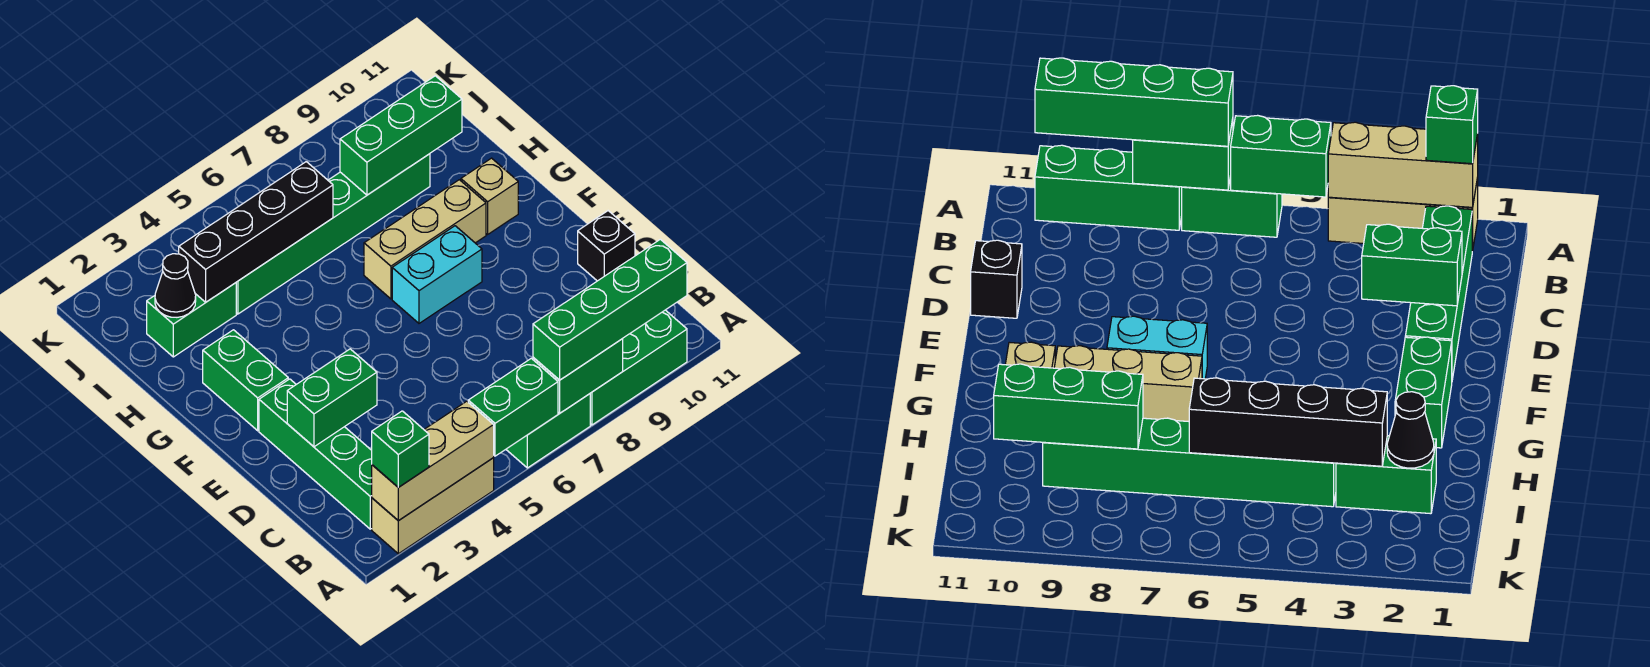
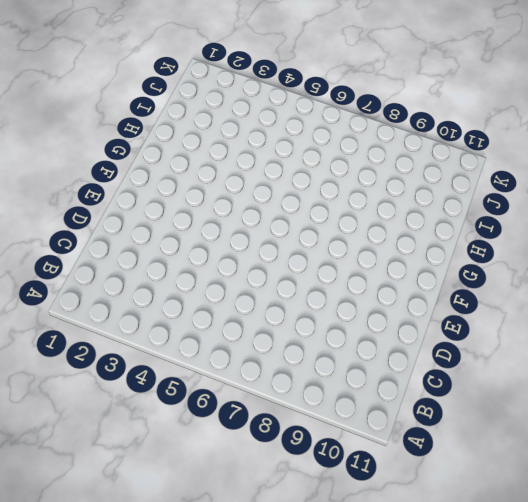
none -> tan brick A2:A4 level 1
none -> green brick A6:A7 level 1
none -> green brick A8:A10 level 1

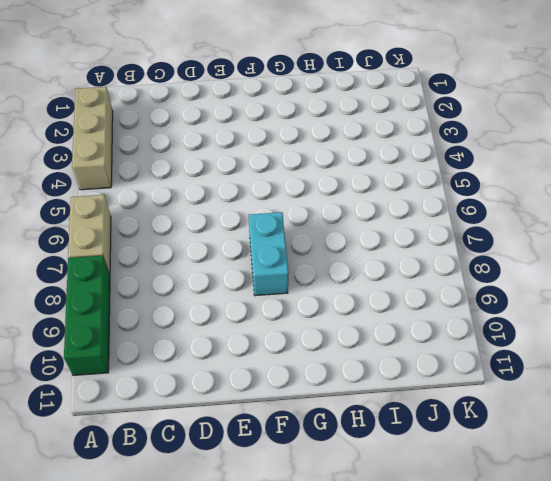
tan brick A6:A7 level 1 -> green brick A6:A7 level 1
none -> green brick B2:E2 level 1
none -> black brick D11 level 1
none -> green brick F2:G2 level 1

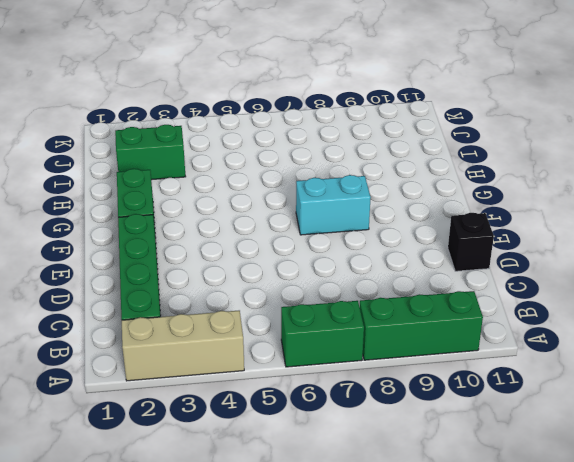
none -> tan brick G7:G9 level 1
none -> tan brick G10 level 1
none -> green brick I4:I9 level 1

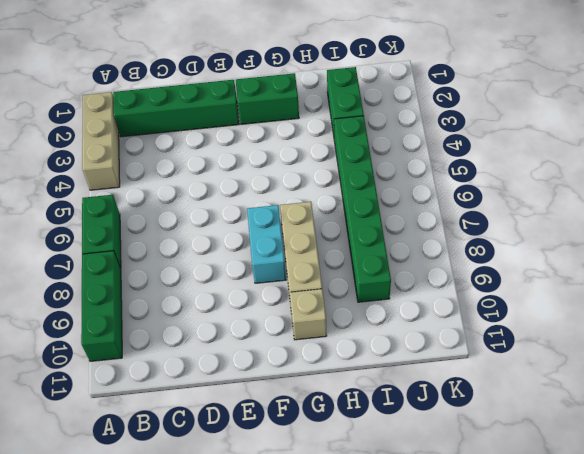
none -> black brick D11 level 1
none -> tan brick A2:A4 level 2
none -> green brick A5:A6 level 2

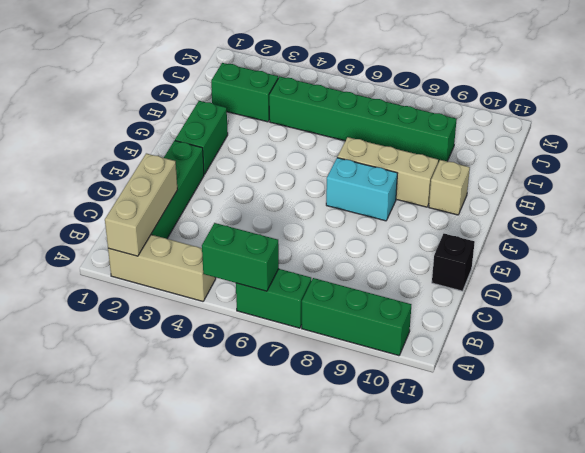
tan brick A2:C2 level 2 -> tan brick A2:A4 level 2
none -> green brick A7:A8 level 2
none -> green brick D2:D3 level 2
none -> black cone I2 level 2

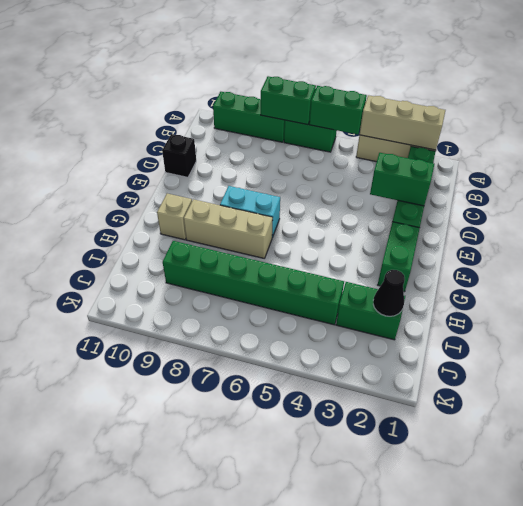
none -> black brick I3:I6 level 2
none -> green brick I8:I10 level 2
none -> green brick A2 level 3

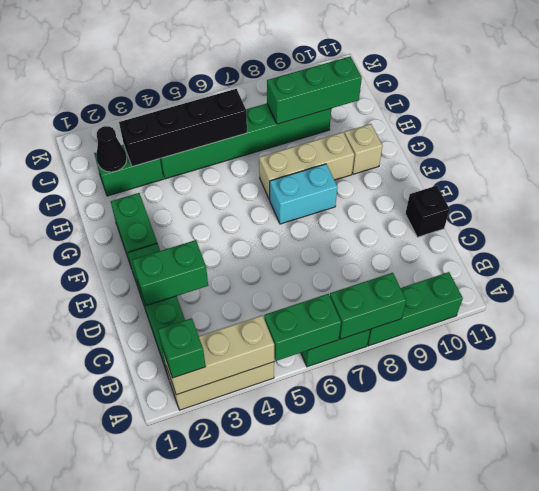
none -> green brick A7:A10 level 3

